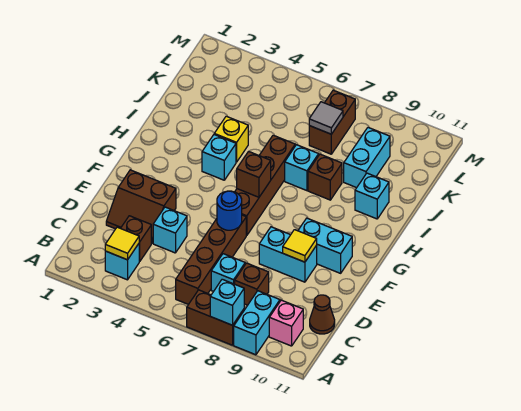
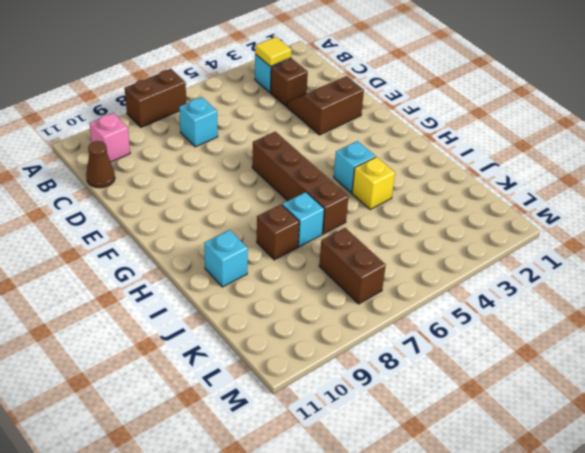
none -> cyan brick A9:B9 level 1
none -> brown brick B6:E6 level 1
none -> brown brick C8 level 1

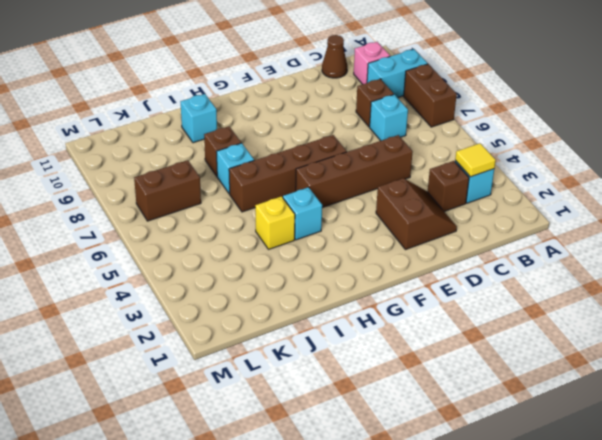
brown brick D5:G5 level 1 -> brown brick B6:E6 level 1
none -> cyan brick D4 level 1
none -> cyan brick E8:E9 level 1
none -> cyan brick F9:F10 level 1

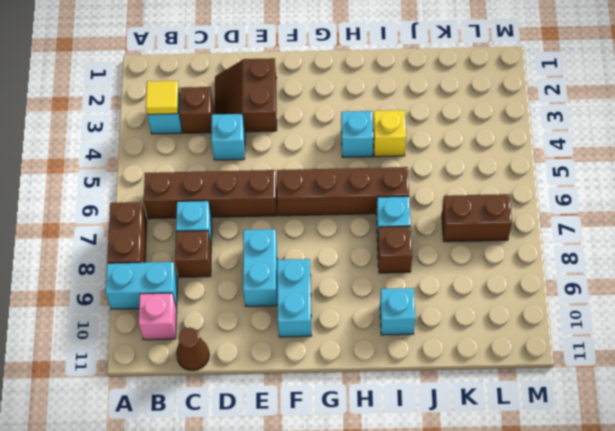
none -> cyan brick J9:K9 level 1
none -> cyan brick A8 level 2
none -> blue round brick E6 level 2

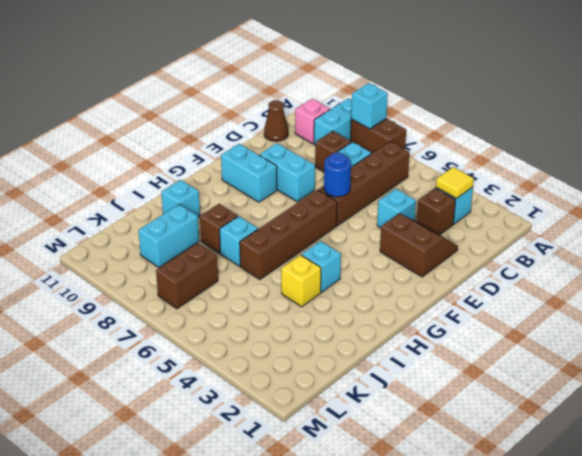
none -> yellow tile E9 level 2
none -> brown brick G6 level 2
none -> grey tile K7 level 2

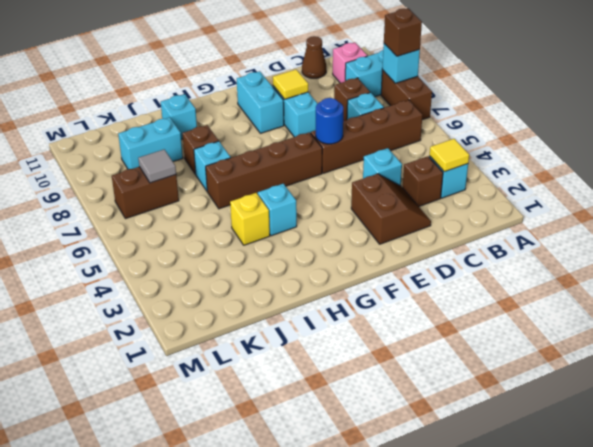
brown brick A8 level 3 -> brown brick G6 level 2

